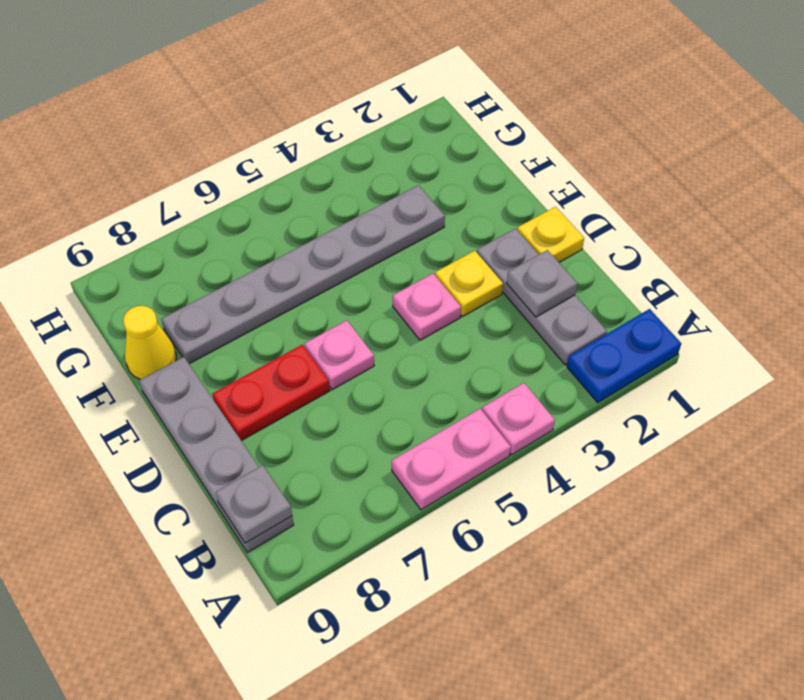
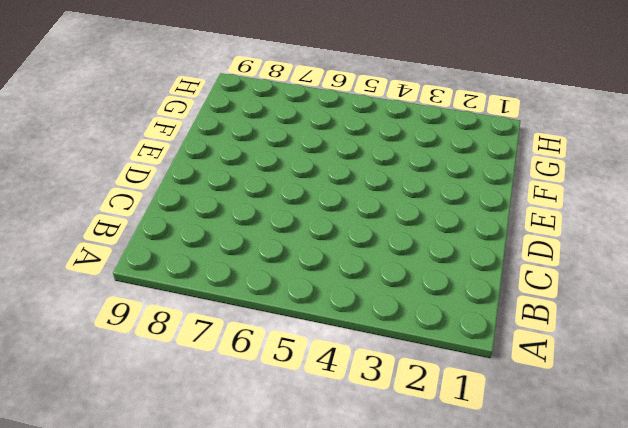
none -> blue plate A1:A2 level 1
none -> pink plate A4 level 1
none -> pink plate A5:A6 level 1

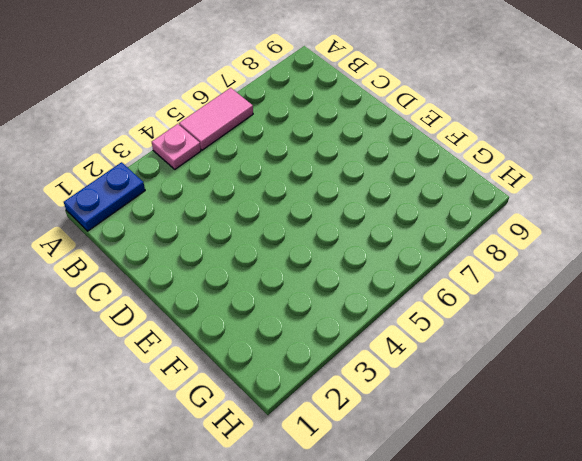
pink tile A5:A6 level 1 -> pink plate A5:A6 level 1
none -> grey plate B2:D2 level 1
none -> grey plate B9:E9 level 1
none -> yellow plate D1 level 1

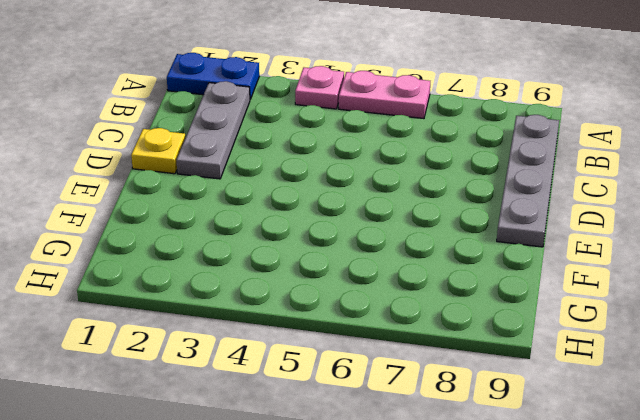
none -> yellow plate D3 level 1
none -> pink plate D4 level 1
none -> pink plate D6 level 1

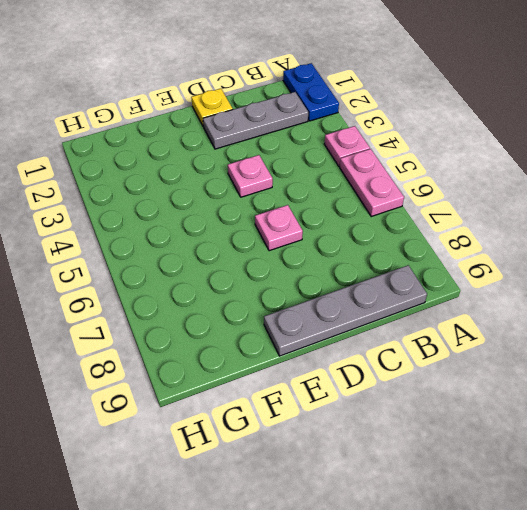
none -> yellow plate D3 level 1
none -> red plate D7:D8 level 1
none -> grey plate F3:F8 level 1

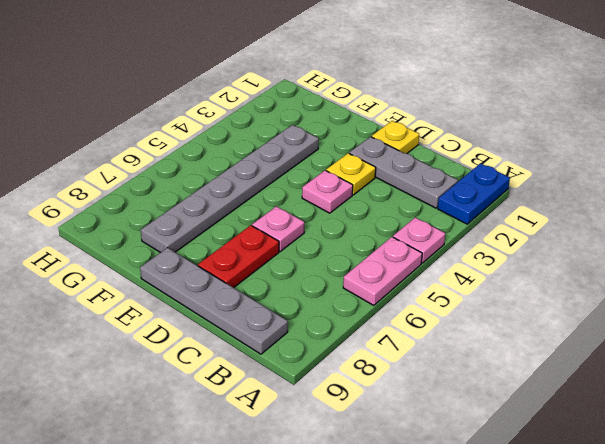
none -> yellow cone F9 level 1
none -> grey plate B9 level 2
none -> grey plate C2 level 2

